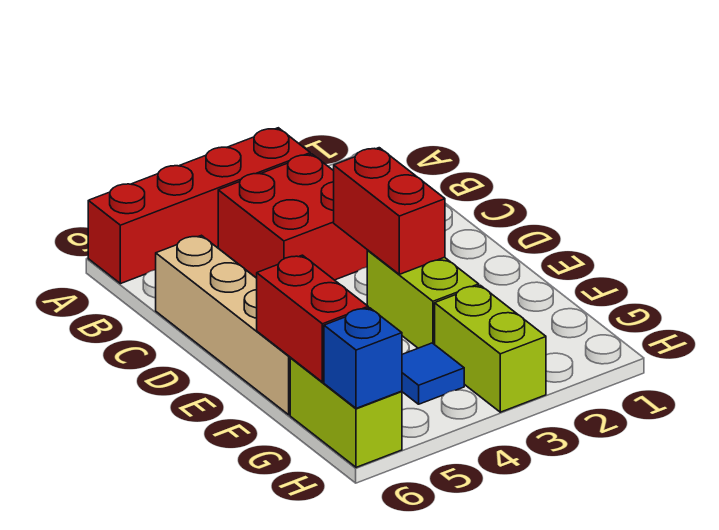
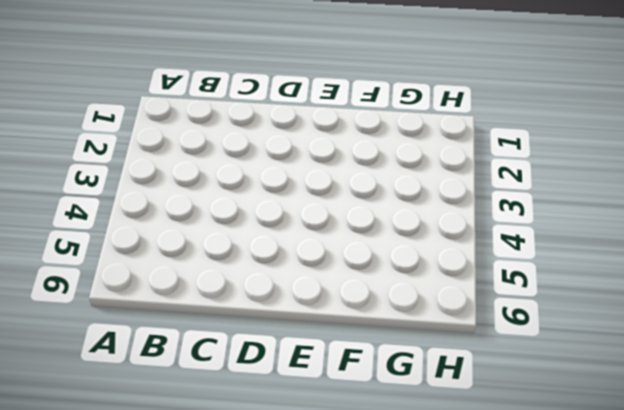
none -> red brick A3:A6 level 1
none -> red brick B3:C4 level 1

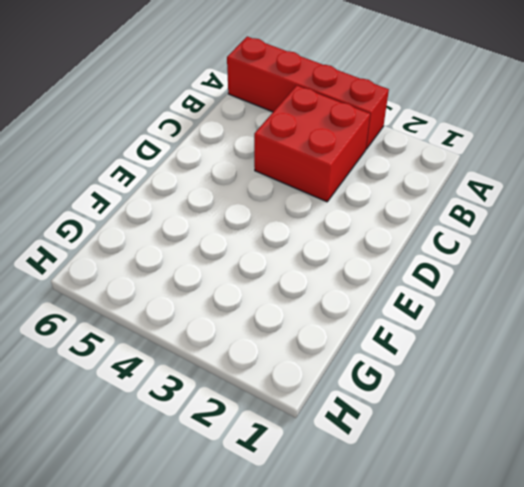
none -> tan brick C6:F6 level 1
none -> lime brick E3:F3 level 1

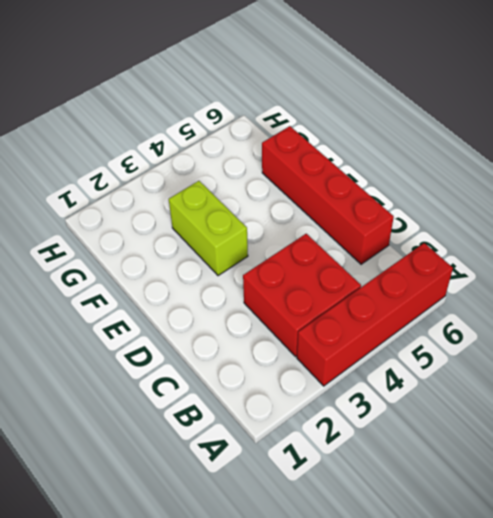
red brick C6:F6 level 1 -> tan brick C6:F6 level 1
none -> lime brick G3:H3 level 1
none -> blue tile G4 level 1

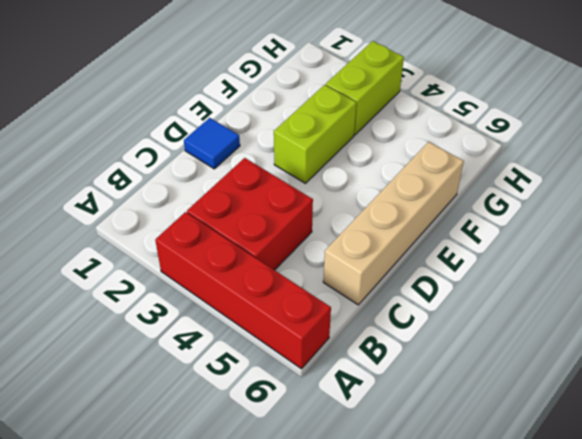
blue tile D1 level 1 -> blue tile G4 level 1
none -> lime brick G6:H6 level 1
none -> red brick D3:E3 level 2

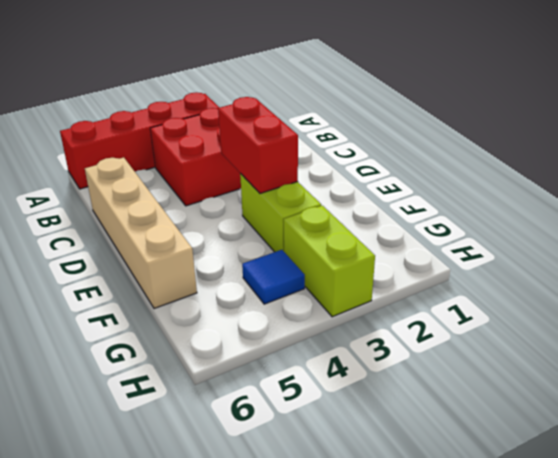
none -> lime brick G6:H6 level 1
none -> red brick F6:G6 level 2

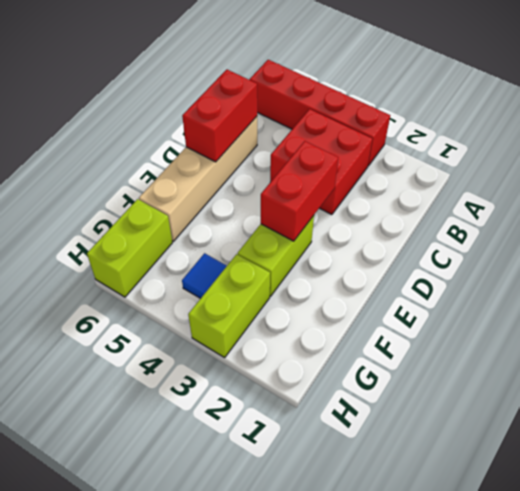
red brick C6:D6 level 2 -> red brick F6:G6 level 2
none -> blue brick H6 level 2

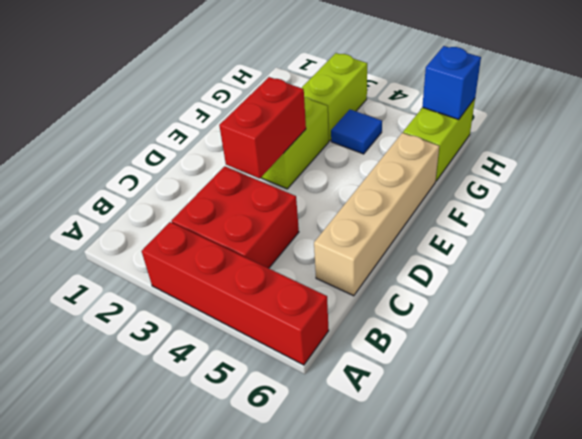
none -> red brick F6:G6 level 2

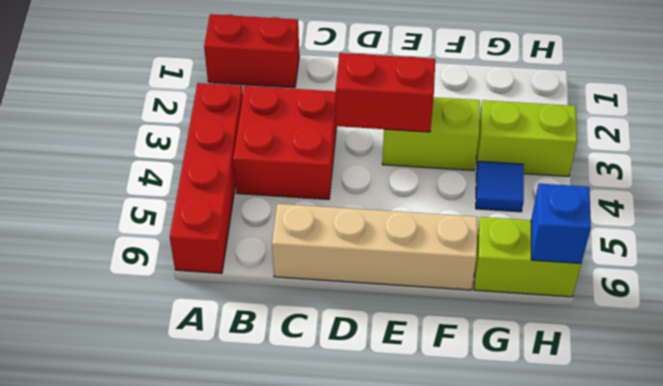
red brick A1:B1 level 1 -> red brick F6:G6 level 2

